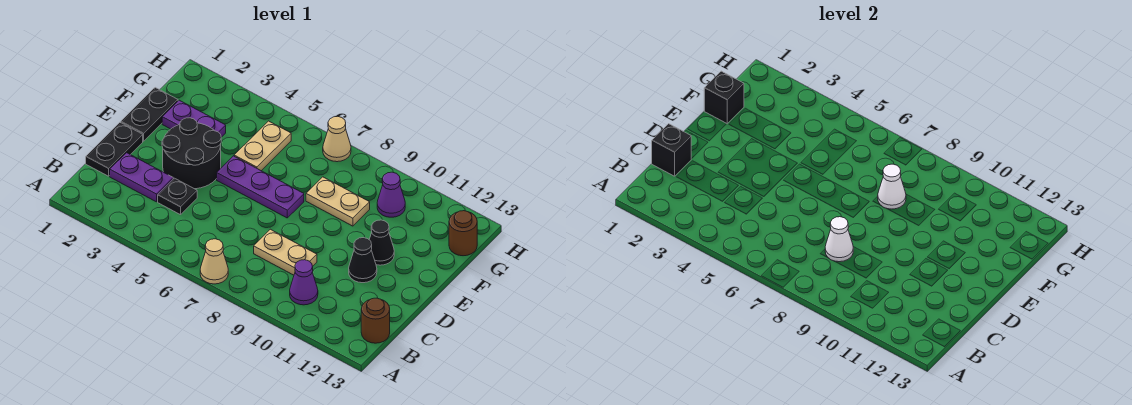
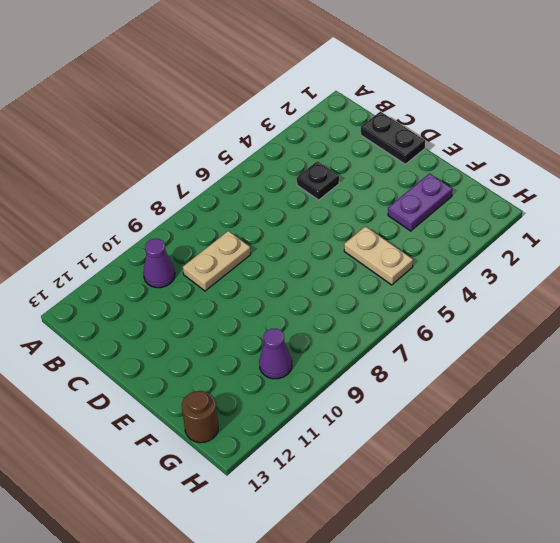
none -> tan cone A7 level 1
none -> brown round brick B13 level 1
none -> purple plate C2:C3 level 1

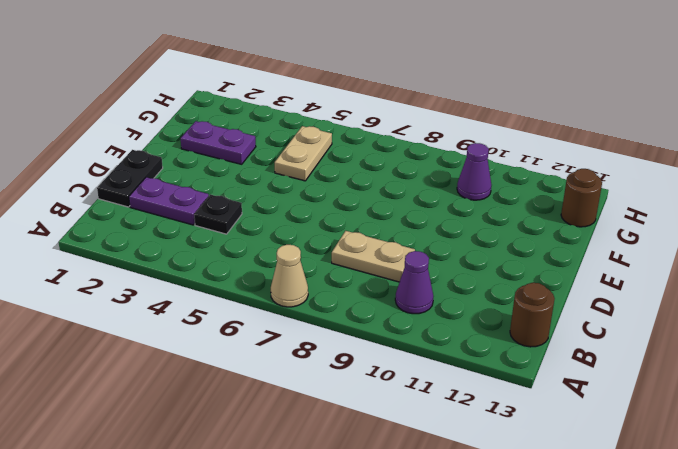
none -> black round brick D3:E4 level 1
none -> black cone D11 level 1
none -> black plate E1:F1 level 1

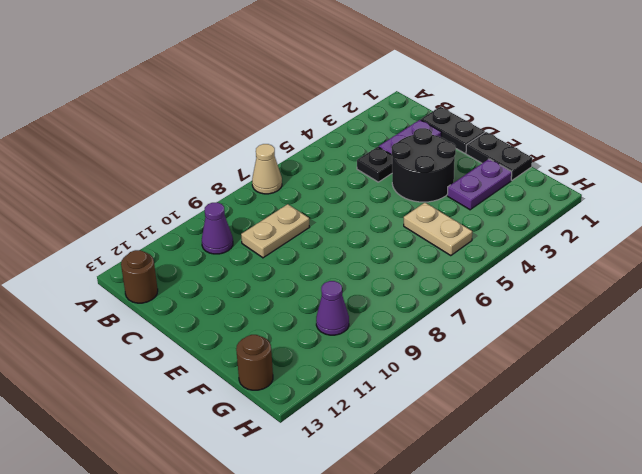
none -> black cone D11 level 1
none -> purple plate E5:E7 level 1
none -> black cone E11 level 1

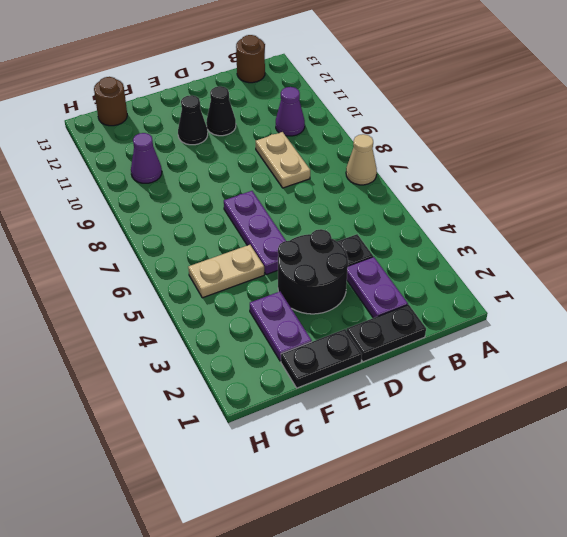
none -> tan plate F8:F9 level 1
none -> tan cone H7 level 1
none -> black brick C1 level 2

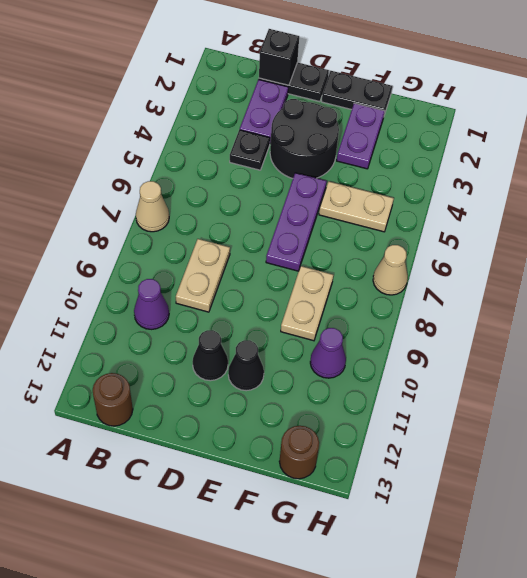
none -> white cone C8 level 2
none -> black brick F1 level 2
none -> white cone F8 level 2

